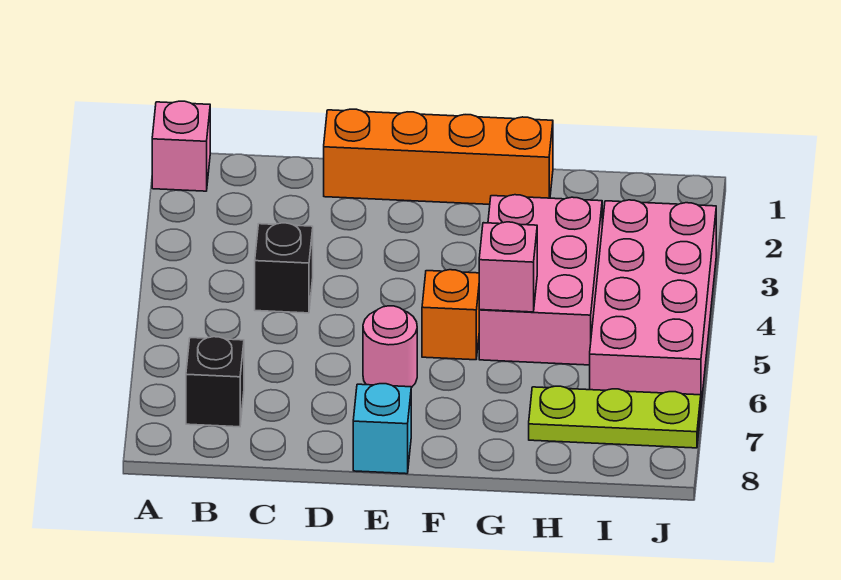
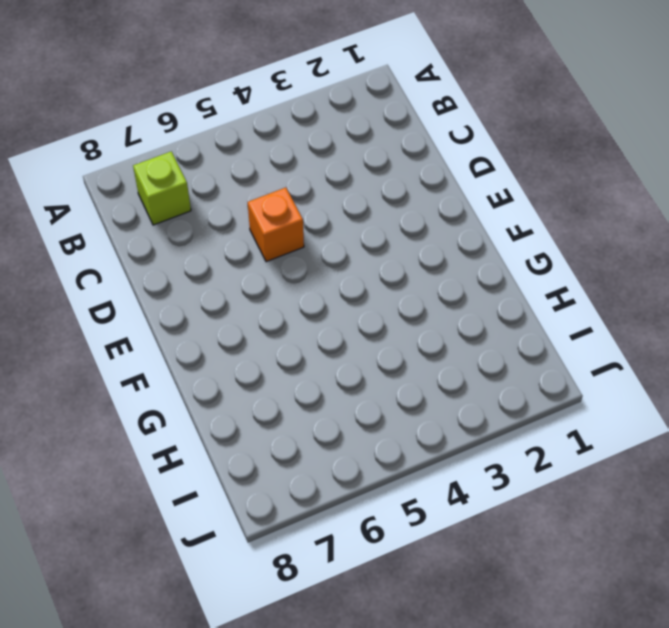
lime brick B7 level 1 -> black brick B7 level 1
orange brick D5 level 1 -> orange brick F5 level 1
none -> pink brick A1 level 1
none -> black brick C4 level 1

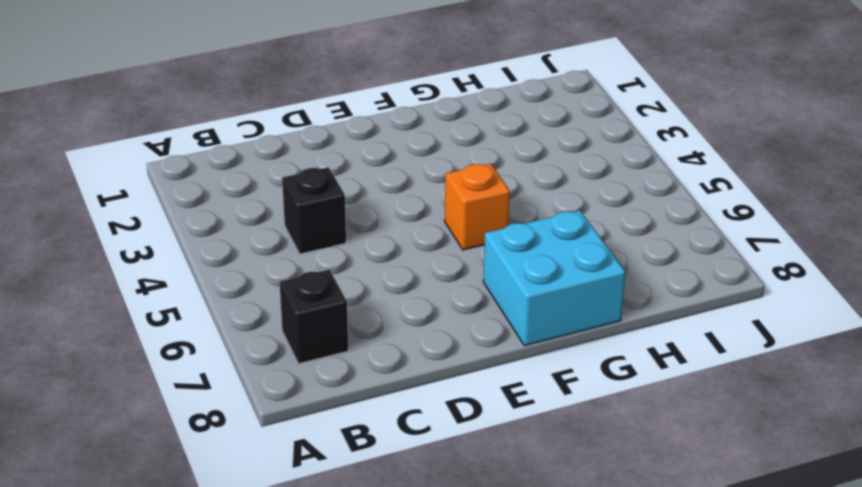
cyan brick F7:G8 level 1 -> none
none -> pink brick A1 level 1
none -> orange brick D1:G1 level 1

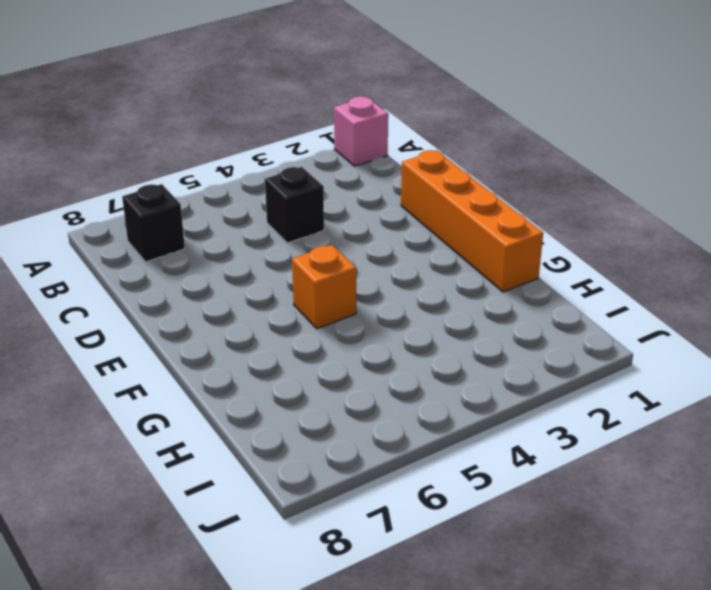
none -> pink round brick E6 level 1
none -> cyan brick E8 level 1

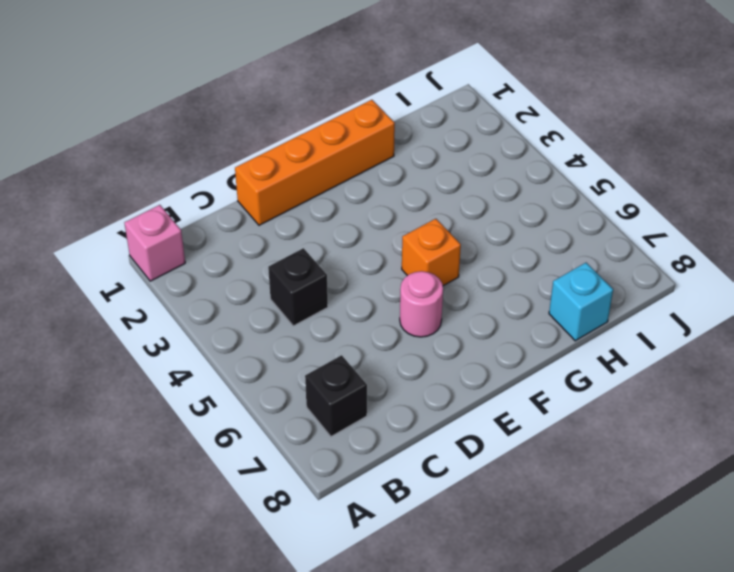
cyan brick H8 level 1 -> cyan brick E8 level 1
none -> pink brick G3:H5 level 1
none -> lime plate H7:J7 level 1

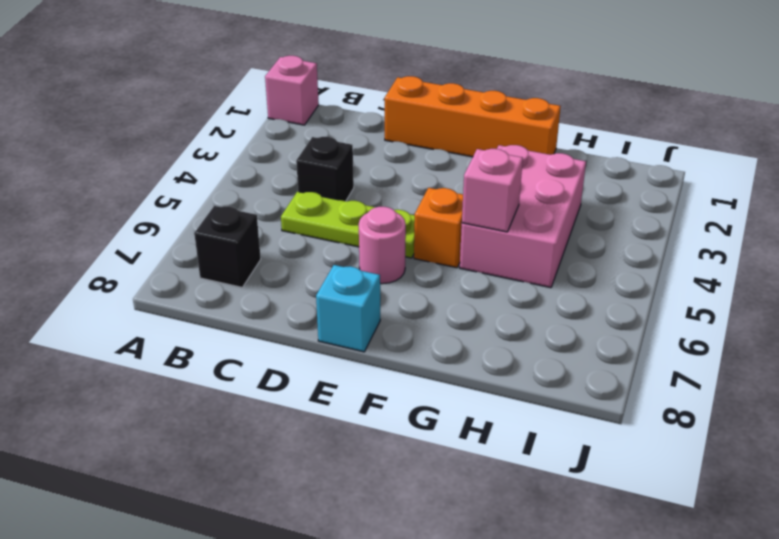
lime plate C5:E5 level 1 -> lime plate H7:J7 level 1
none -> pink brick I3:J6 level 1

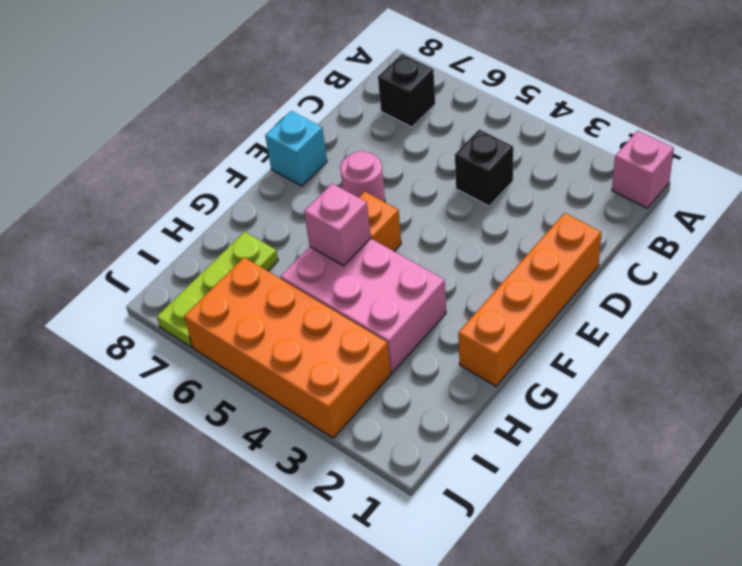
orange brick I3:J6 level 1 -> pink brick I3:J6 level 1

